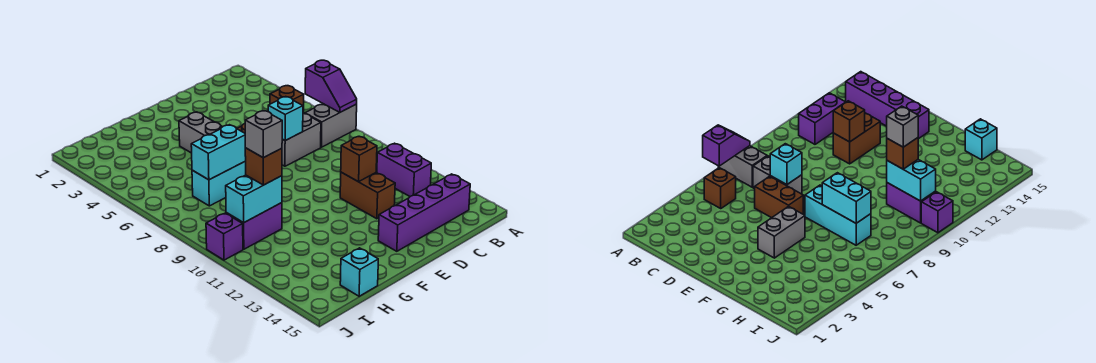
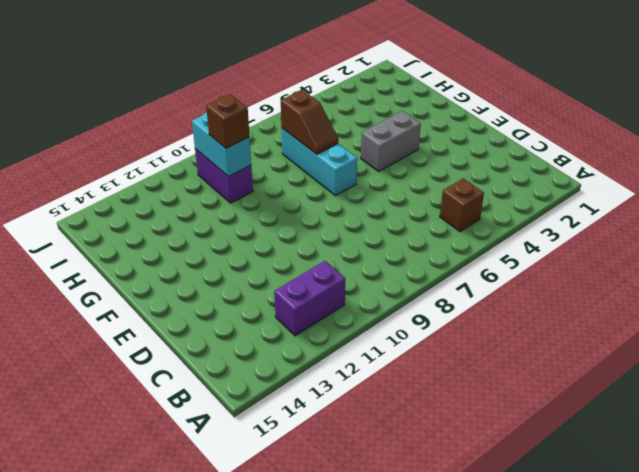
brown slope G7:H7 level 2 top H -> cyan brick G7:H7 level 2
none -> grey brick A7:B7 level 1
none -> purple brick B14:E14 level 1
none -> grey brick C7:D7 level 1

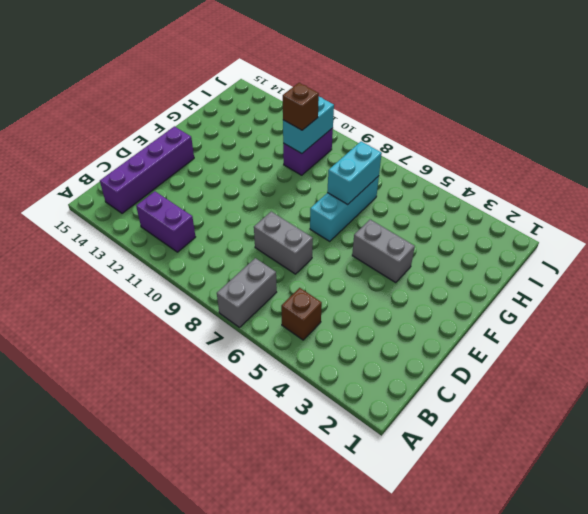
grey brick D7:D8 level 1 -> grey brick C7:D7 level 1
none -> brown brick D6:E6 level 1
none -> brown brick D11:D12 level 1
none -> cyan brick H15 level 1

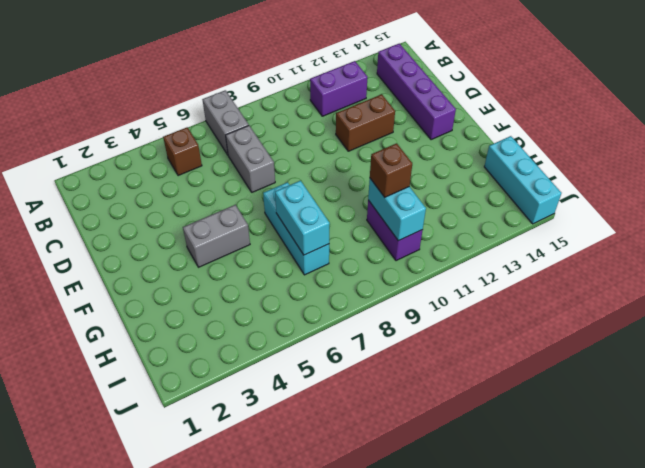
cyan brick H15:J15 level 1 -> cyan brick H15 level 1
none -> brown brick D6:E6 level 1
none -> purple brick J10 level 1
none -> purple slope A6:A7 level 2 top 6

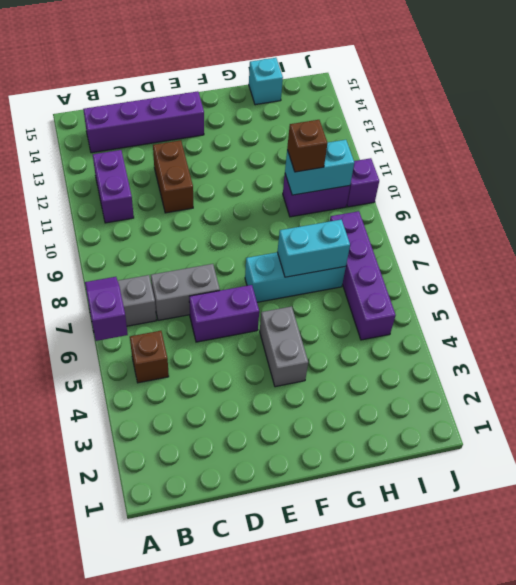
purple brick D6:E6 level 1 -> brown brick D6:E6 level 1
purple brick I5:I8 level 1 -> none
none -> cyan brick D7 level 2
none -> brown brick D11 level 2
none -> grey brick H10 level 4

